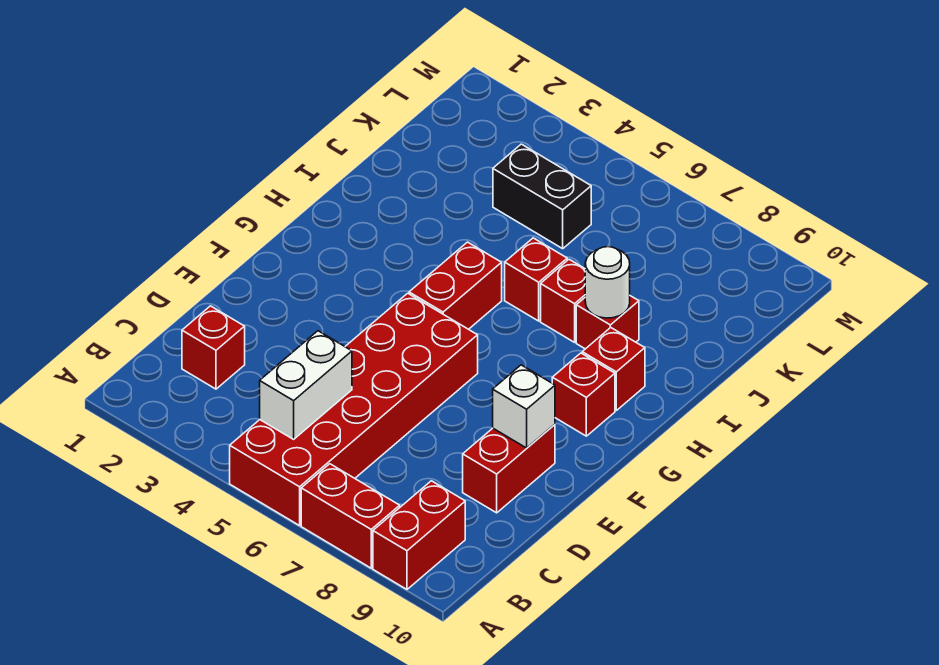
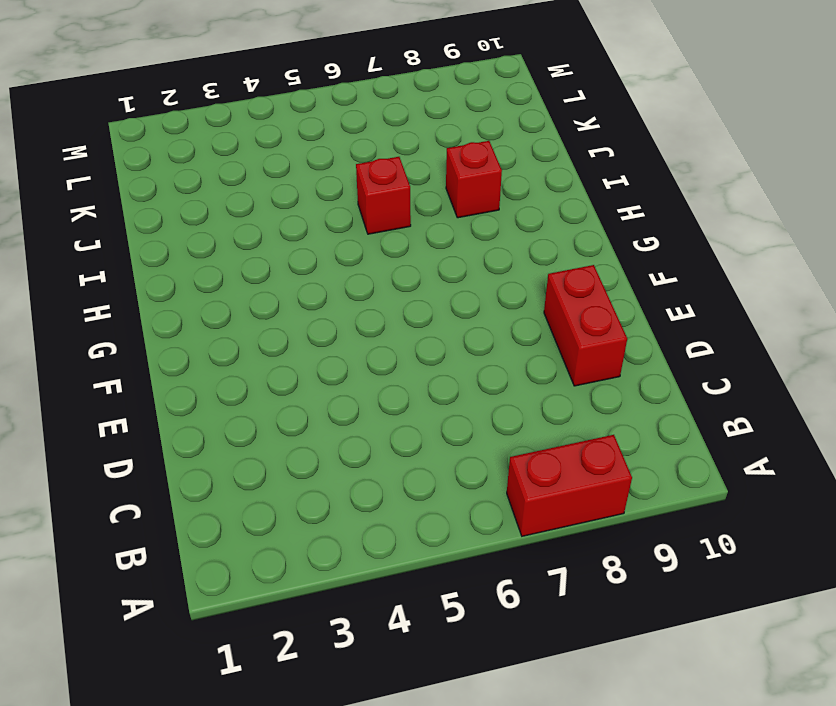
none -> red brick A5:F6 level 1
none -> red brick A9:B9 level 1
none -> red brick C2 level 1

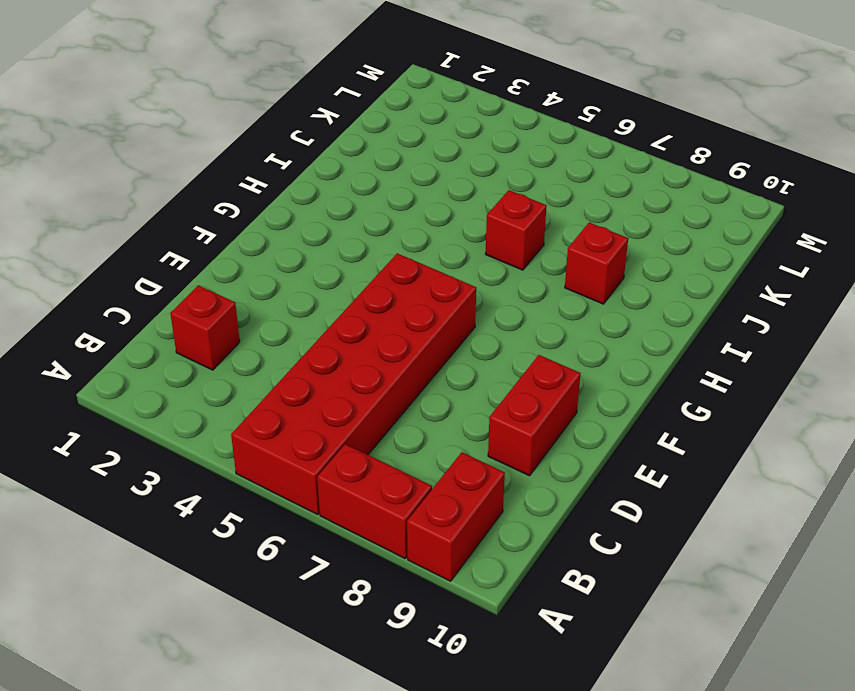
none -> red brick G5:H5 level 1
none -> red brick G9 level 1
none -> red brick H9 level 1

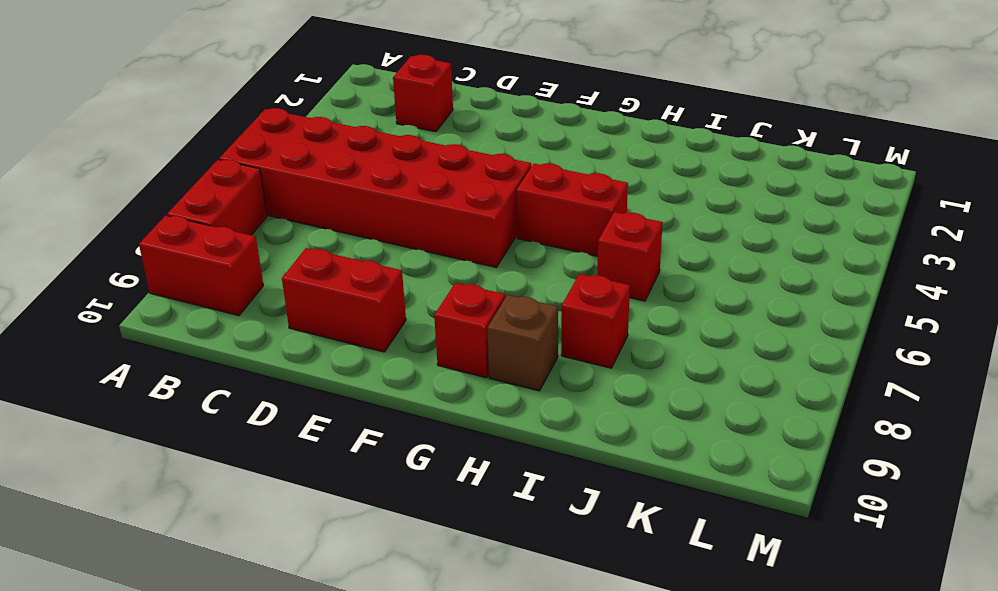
brown brick H9 level 1 -> red brick H9 level 1
none -> red brick I7 level 1
none -> black brick K4:K5 level 1
none -> white brick B5:C5 level 2

